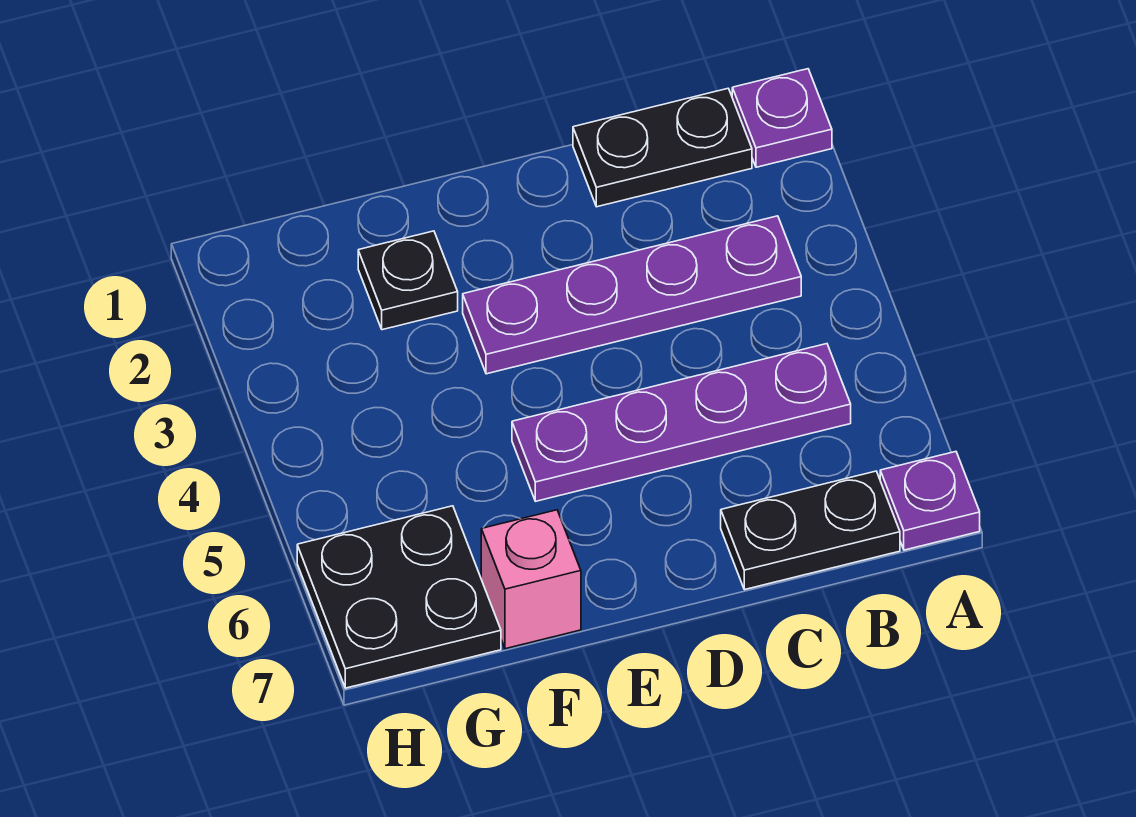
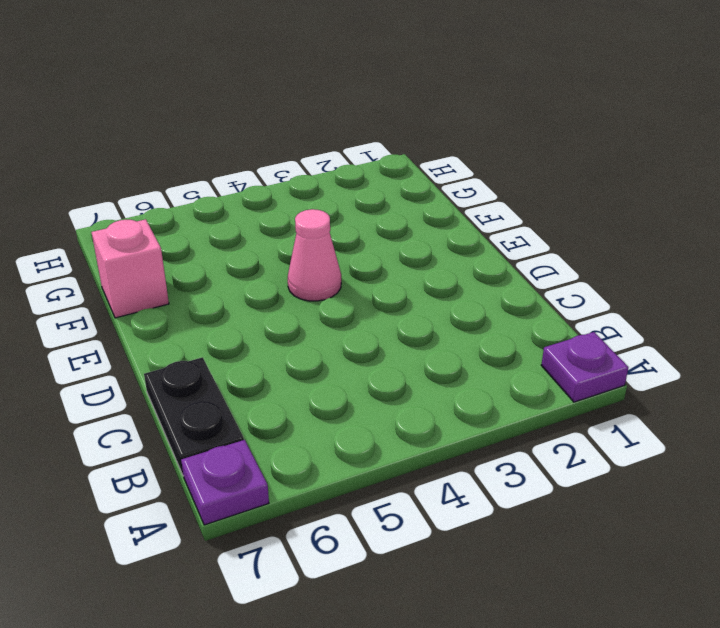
pink cone E4 level 1 -> none
none -> black plate B1:C1 level 1
none -> purple plate B3:E3 level 1

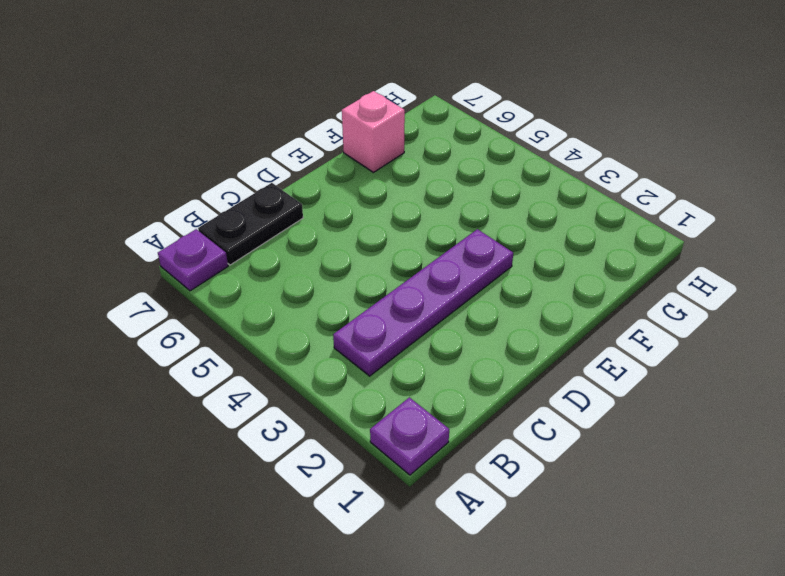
none -> black plate B1:C1 level 1
none -> purple plate B5:E5 level 1

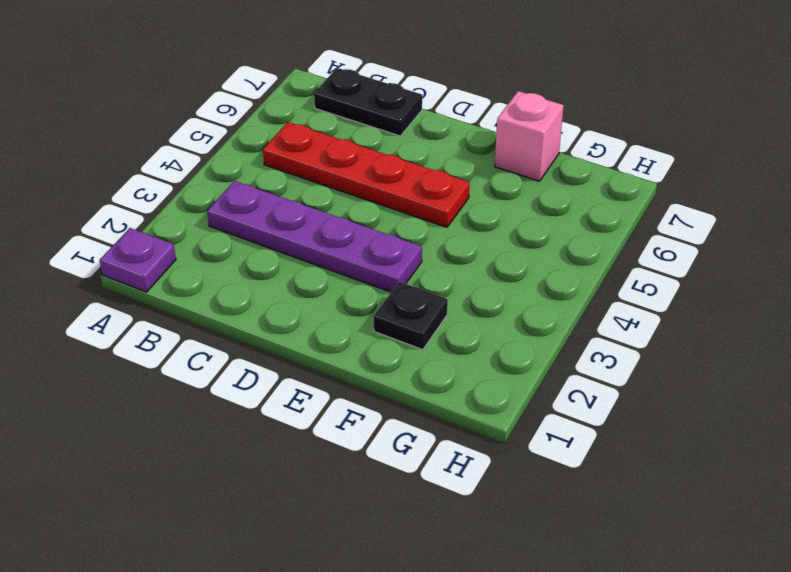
red plate B5:E5 level 1 -> purple plate B5:E5 level 1
none -> purple plate A7 level 1
none -> black plate B1:C1 level 1

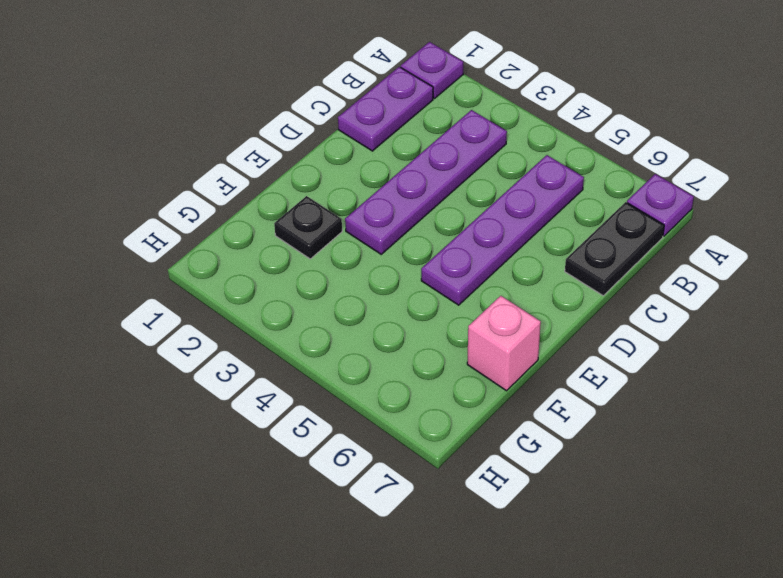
purple plate B1:C1 level 1 -> black plate B1:C1 level 1
none -> black plate G6:H7 level 1

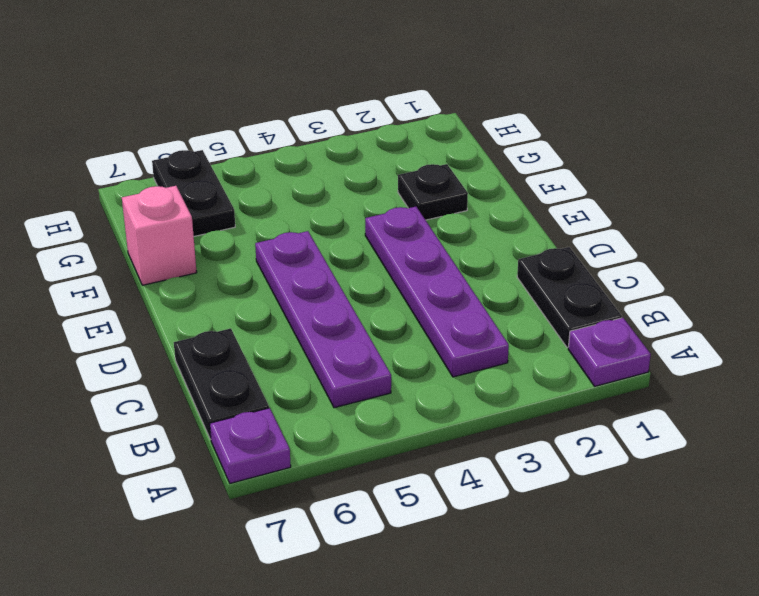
black plate G6:H6 level 1 -> black plate G6:H7 level 1

